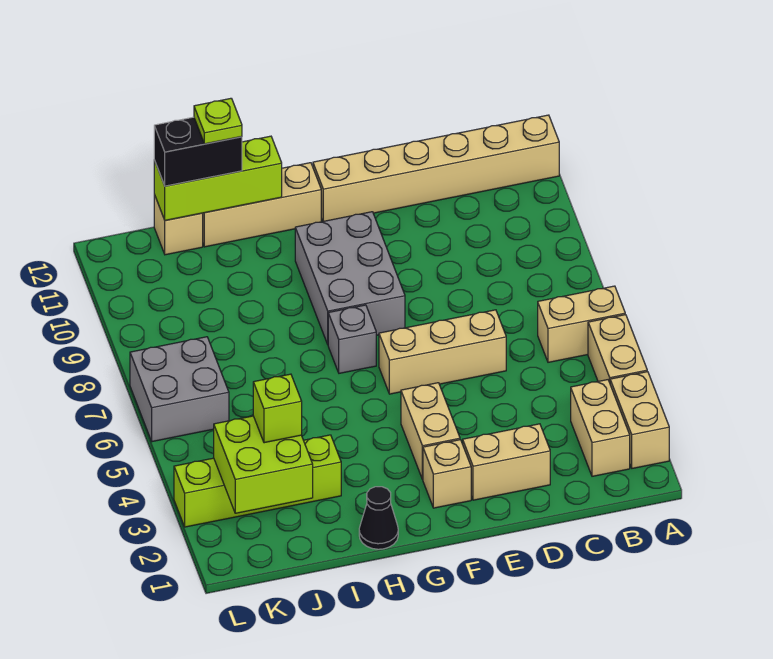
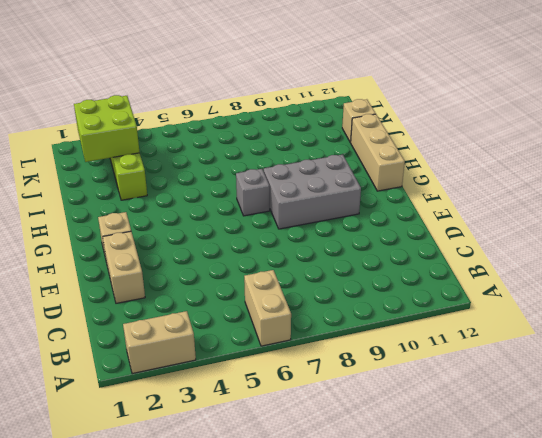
none -> tan brick A4:A5 level 1
none -> tan brick A12:F12 level 1
none -> tan brick B2:B3 level 1

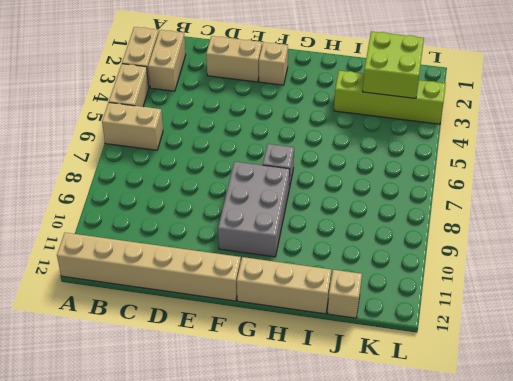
none -> tan brick D6:F6 level 1
none -> tan brick F3:F4 level 1
none -> black cone H1 level 1

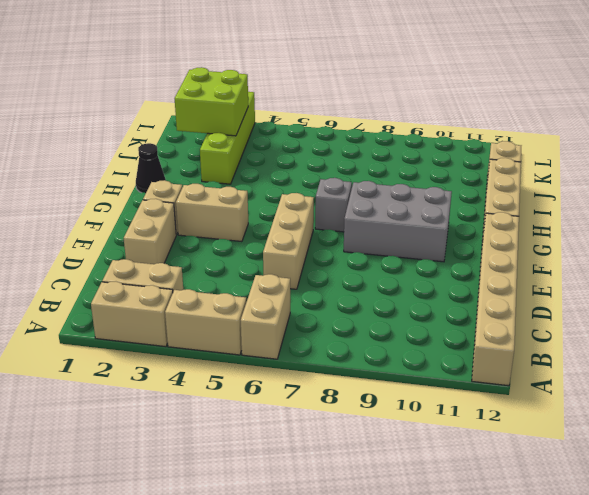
none -> grey brick K6:L7 level 1
none -> lime brick H12:J12 level 2
none -> black brick I12:J12 level 3

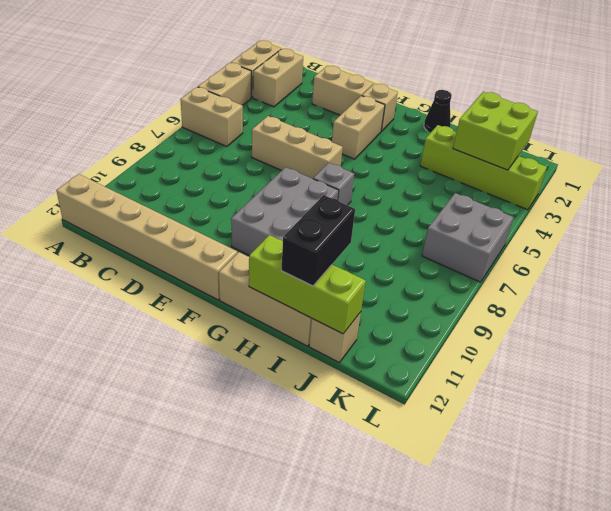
black brick I11:I12 level 3 -> black brick I12:J12 level 3
none -> lime brick J3 level 3
none -> lime plate I12 level 4

